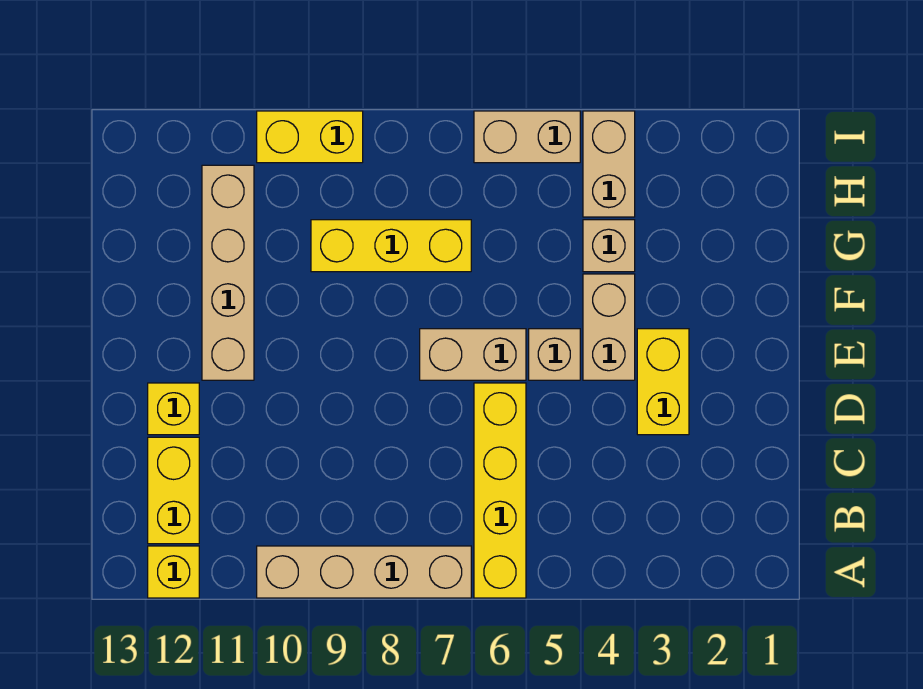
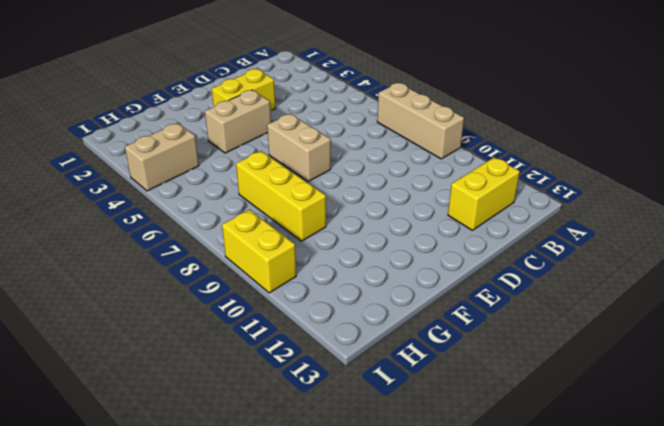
tan brick A7:A9 level 1 -> tan brick A7:A10 level 1
none -> yellow brick A6:D6 level 1
none -> yellow brick A12 level 1
none -> yellow brick D12 level 1

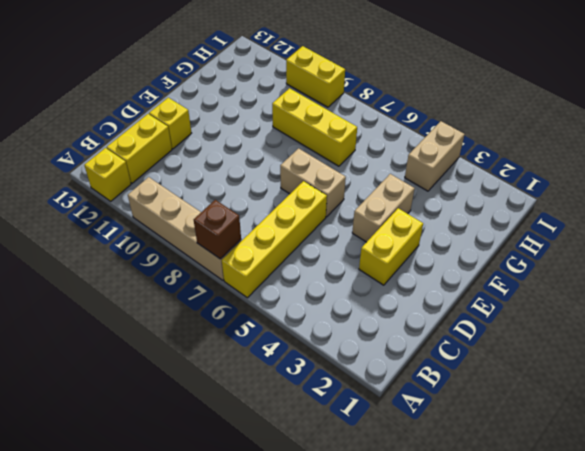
brown brick A7 level 2 -> none
none -> tan brick E5 level 1
none -> tan brick E11:H11 level 1
none -> tan brick G4 level 1

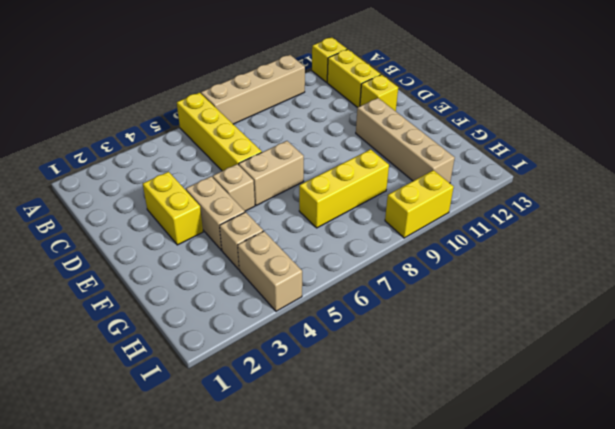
none -> tan brick I5:I6 level 1

